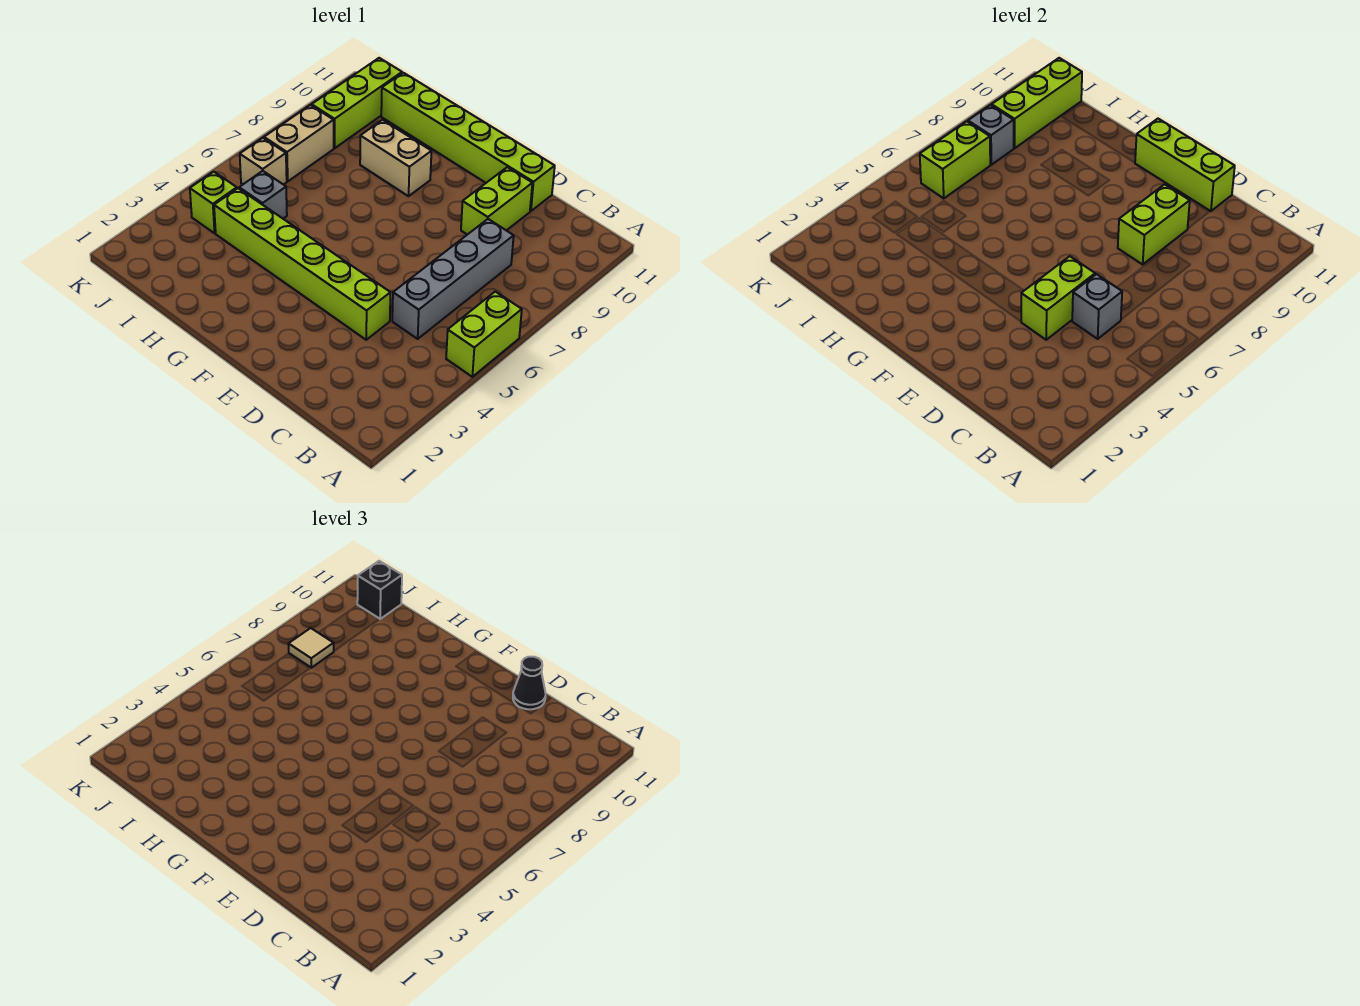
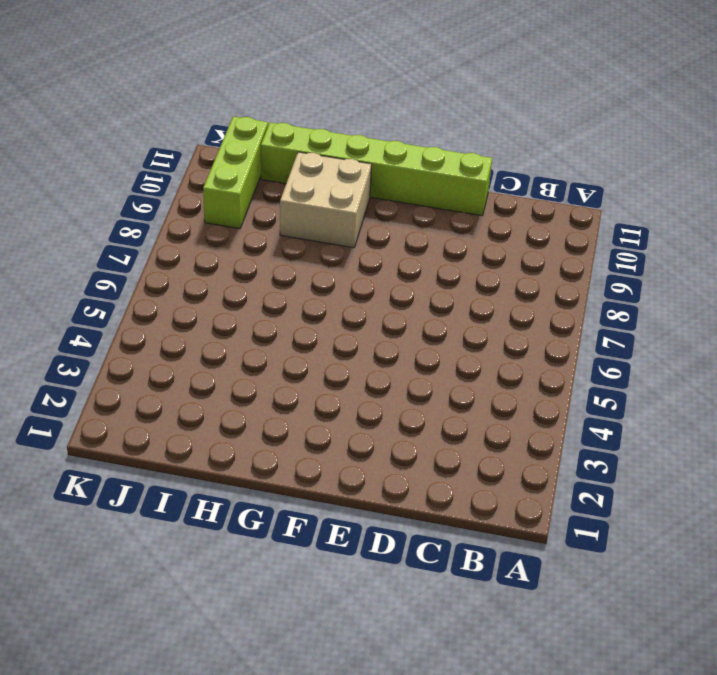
tan brick G9:H10 level 1 -> tan brick G9:H9 level 1
none -> lime brick A5:A6 level 1
none -> grey brick C5:C8 level 1
none -> lime brick D4:I4 level 1

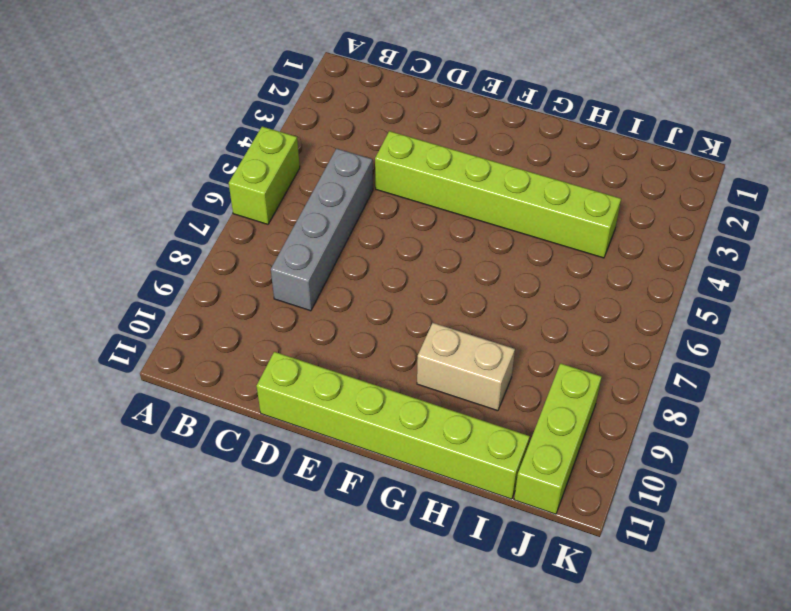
none -> lime brick D9:D10 level 1
none -> grey brick I5 level 1
none -> lime brick J4 level 1

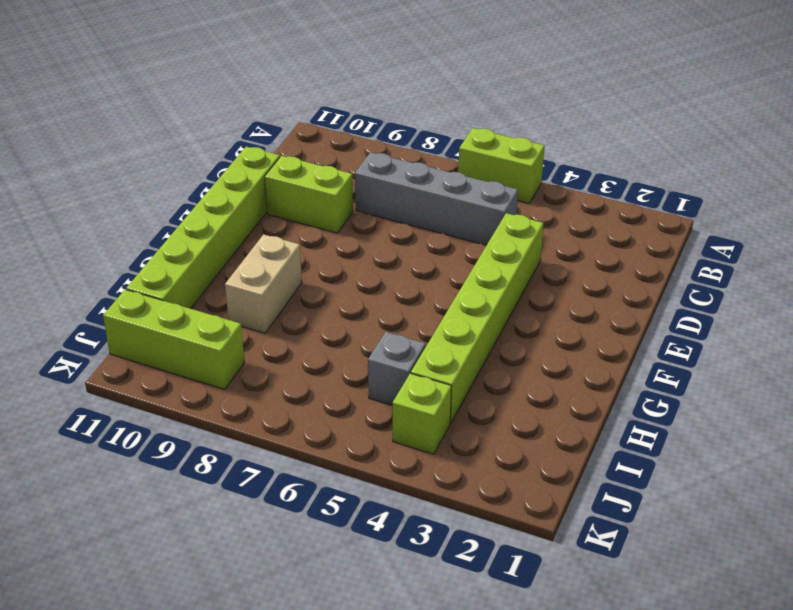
none -> tan brick J6 level 1
none -> tan brick J7:J8 level 1
none -> grey brick C5 level 2

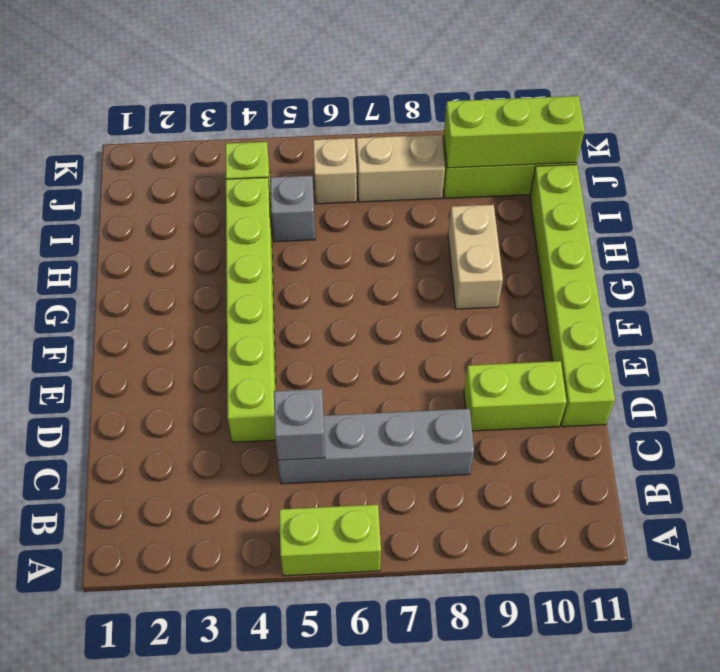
none -> lime brick D4:D5 level 2
none -> lime brick D8:D9 level 2
none -> lime brick D11:F11 level 2

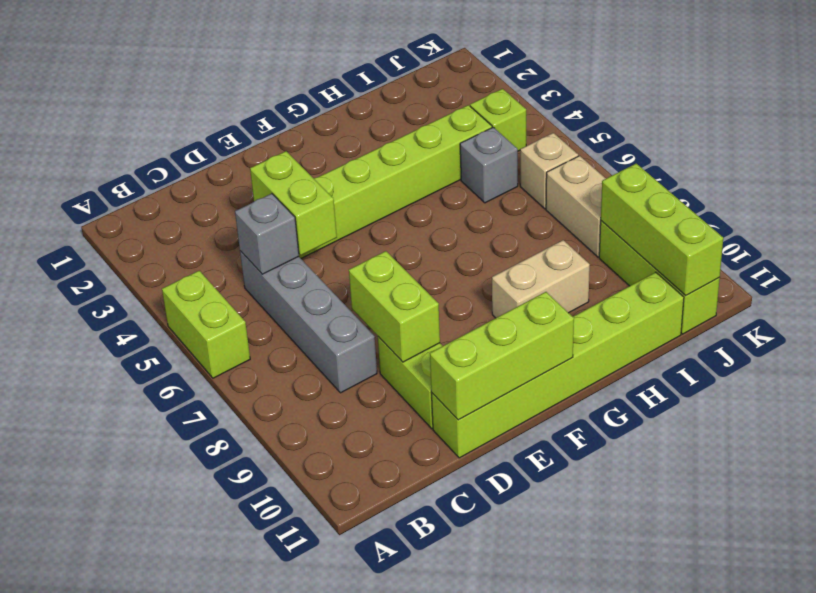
none -> lime brick J6:J7 level 2
none -> grey brick J8 level 2
none -> black cone D11 level 3

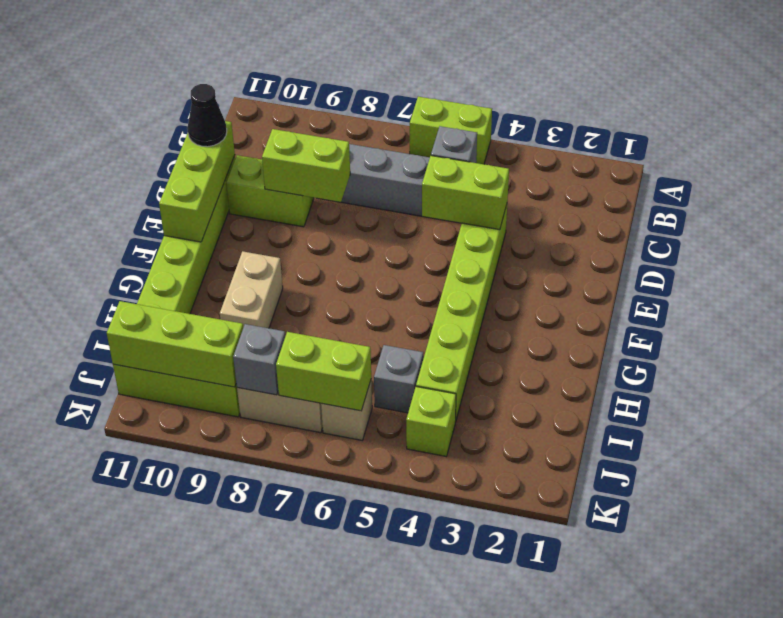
none -> tan tile J8 level 3
none -> black brick J11 level 3

